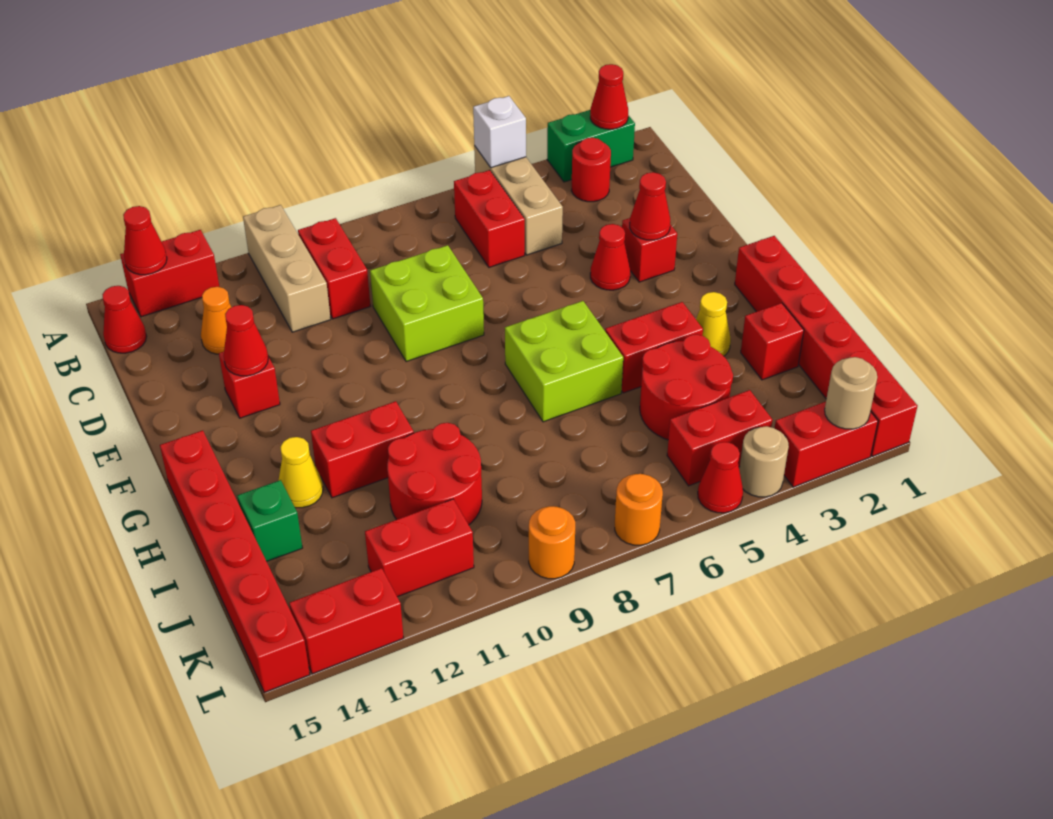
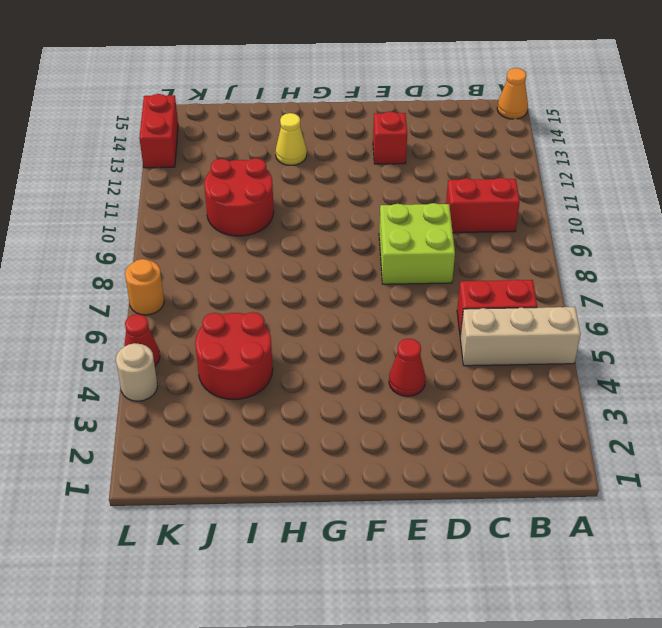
orange cone A15 level 1 -> orange cone C13 level 1
none -> green brick A2:A3 level 1
none -> tan brick A11:C11 level 1
none -> red brick A13:A14 level 1
none -> red round brick B3 level 1

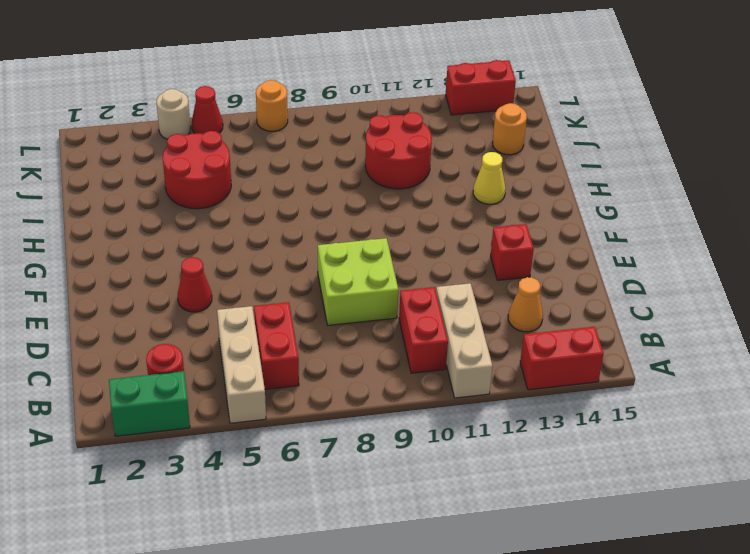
orange round brick J14 level 1 -> orange round brick L9 level 1
none -> red cone B15 level 1
none -> red brick E3 level 1
none -> red brick G1:L1 level 1
none -> lime brick G6:H7 level 1

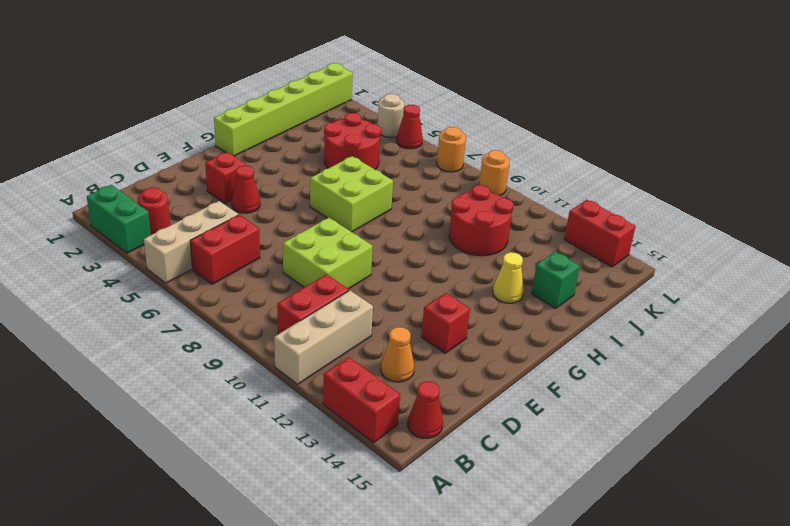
lime brick G1:L1 level 1 -> red brick G1:L1 level 1
none -> red brick G15:L15 level 1
none -> yellow cone H3 level 1
none -> red brick H4:H5 level 1
none -> red brick H11:H12 level 1

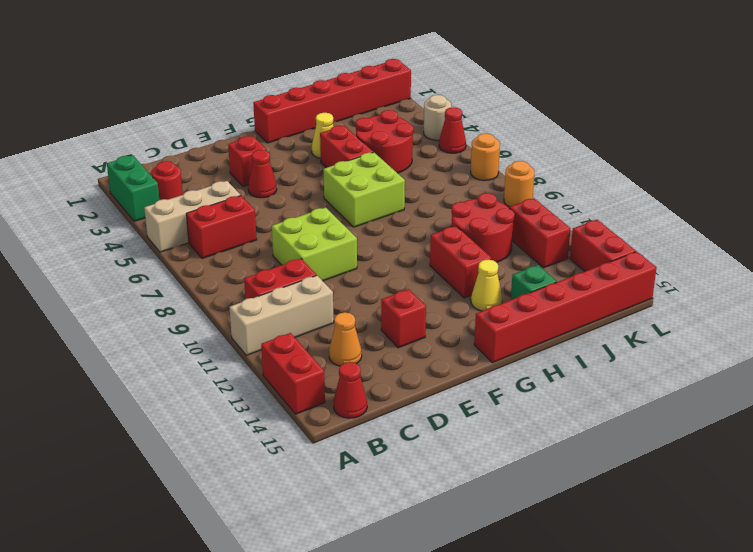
none -> red brick I2 level 1
none -> red brick K4:K5 level 1
none -> red brick L2:L3 level 1
none -> red cone A2 level 2

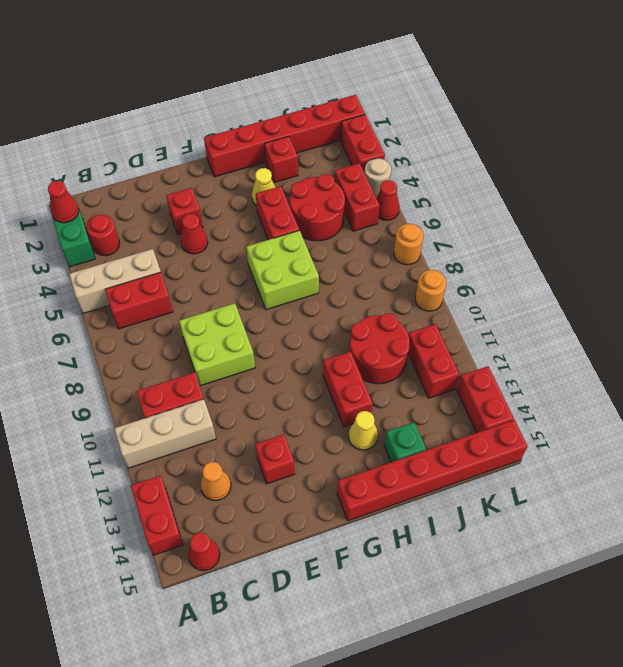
none -> white brick A5 level 2
none -> red cone A14 level 2
none -> red cone E3 level 2
none -> red cone E13 level 2

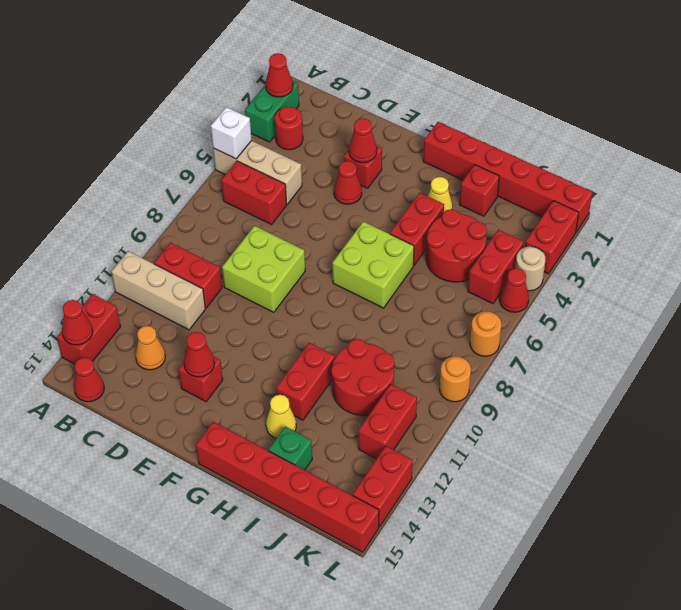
none -> tan round brick L2 level 2

